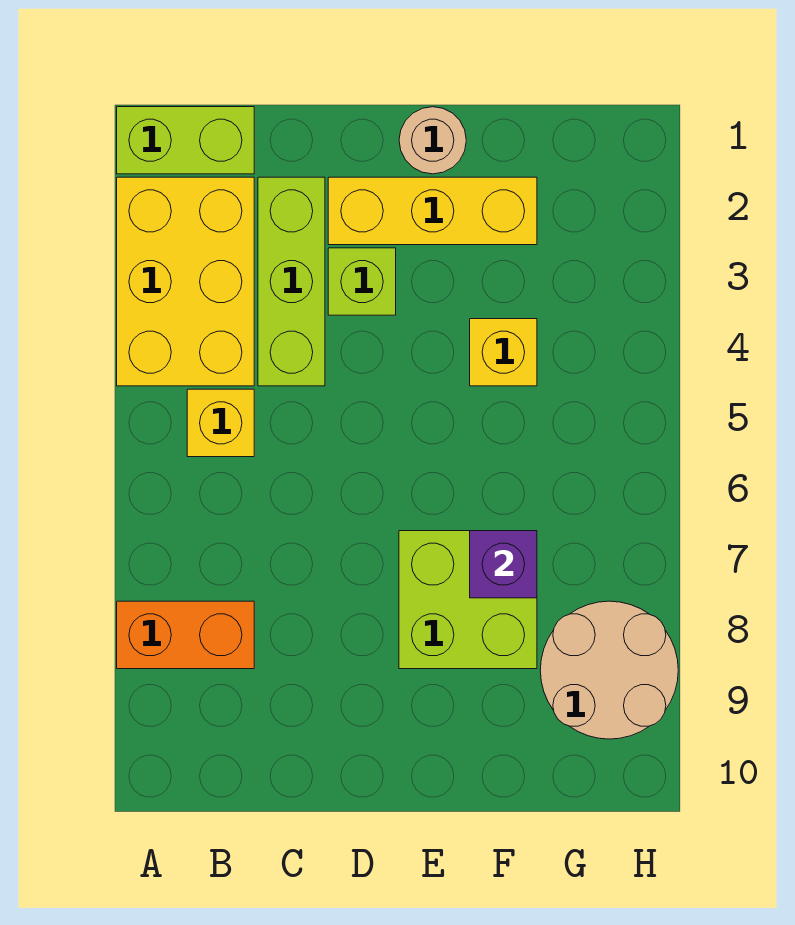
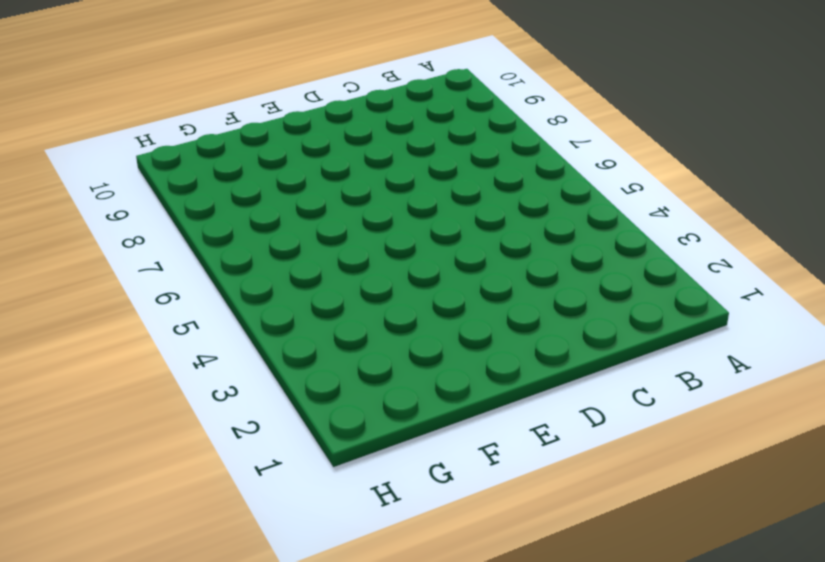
none -> lime brick A1:B1 level 1
none -> yellow brick A2:B4 level 1
none -> orange brick A8:B8 level 1

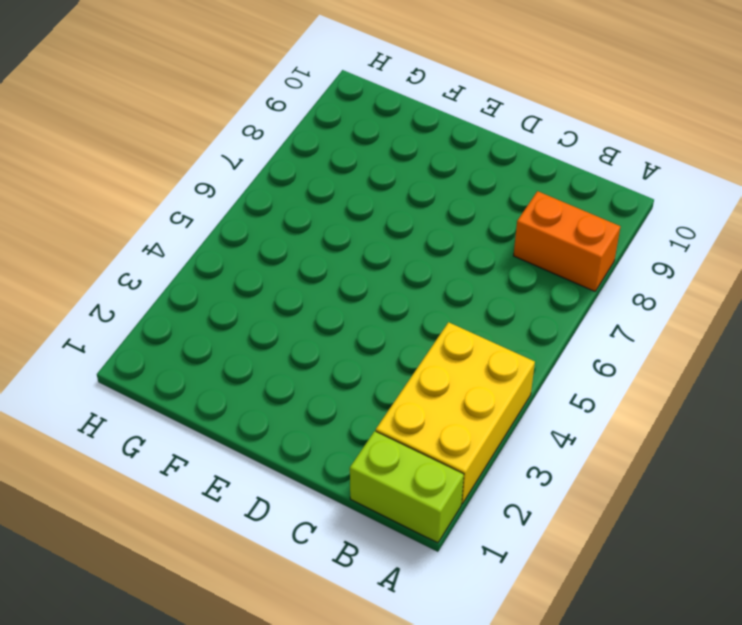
none -> yellow brick B5 level 1
none -> lime brick C2:C4 level 1
none -> yellow brick D2:F2 level 1

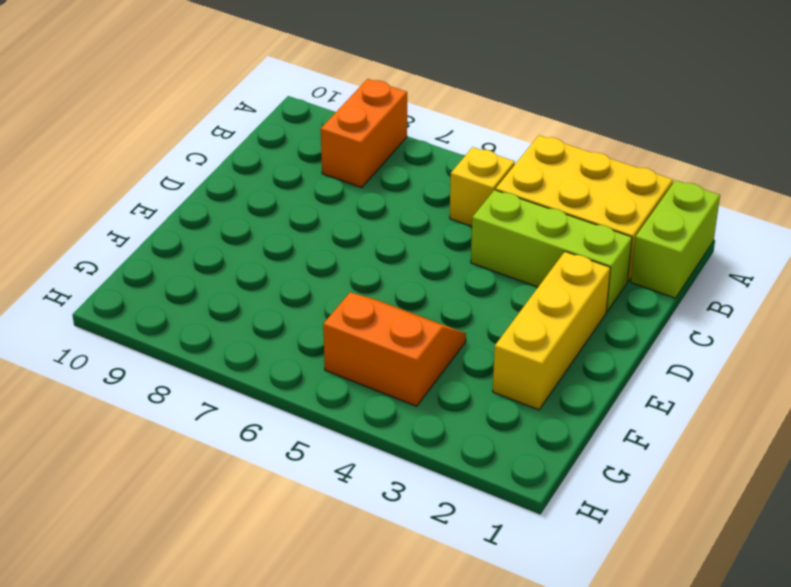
orange slope F4:G5 level 1 top G -> yellow brick F4 level 1
none -> lime brick D3 level 1
none -> tan round brick E1 level 1
none -> lime brick E7:F8 level 1

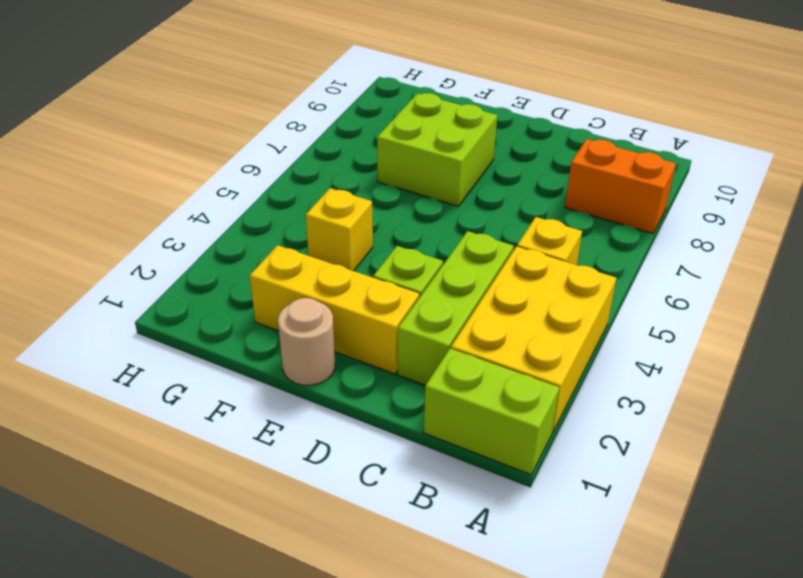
none -> tan round brick G8:H9 level 1
none -> purple brick F7 level 2

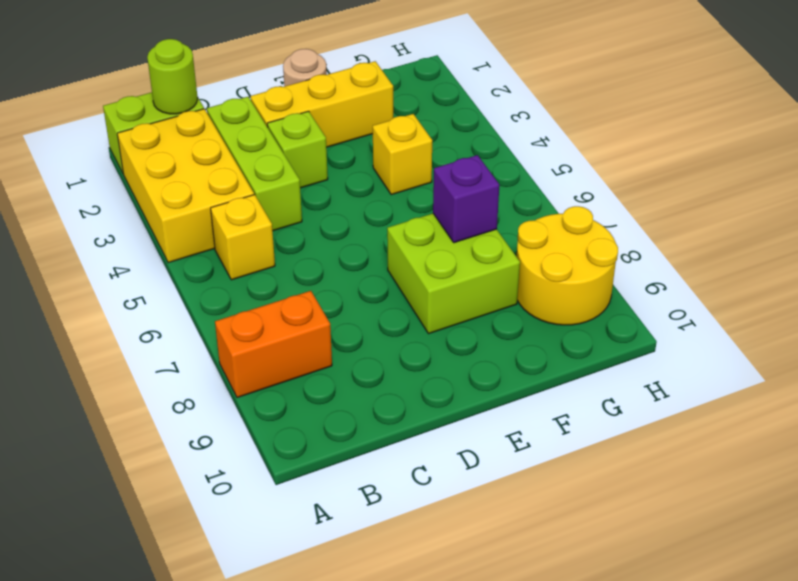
lime round brick B1 level 2 -> none
yellow round brick G8:H9 level 1 -> tan round brick G8:H9 level 1

